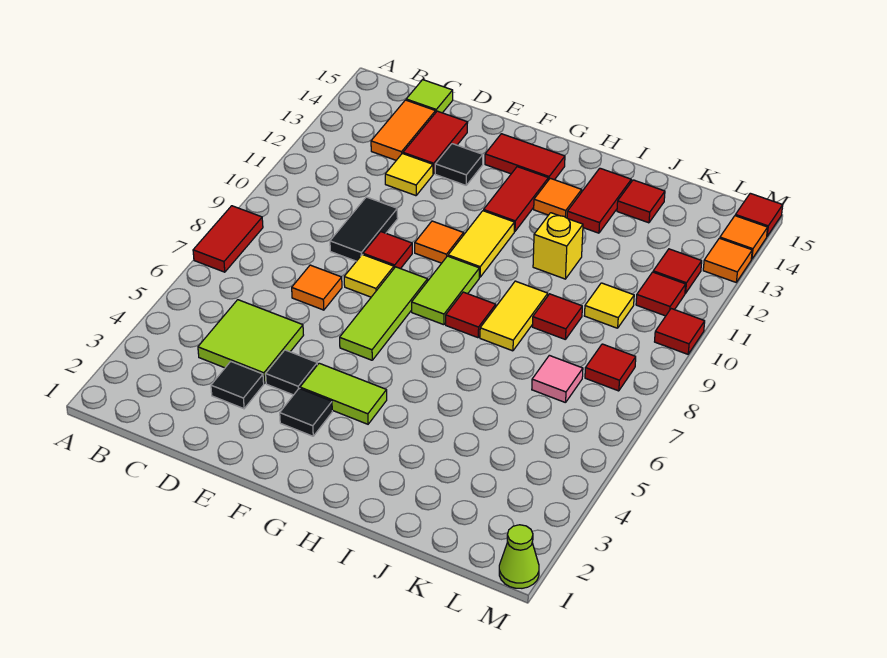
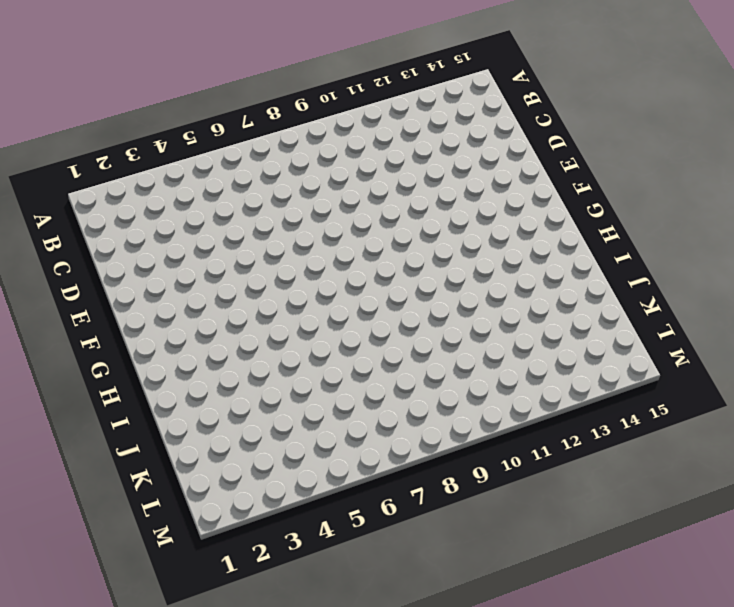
none -> red tile A7:A8 level 1
none -> lime tile C4:D5 level 1
none -> orange tile C13:C14 level 1
none -> lime tile C15 level 1

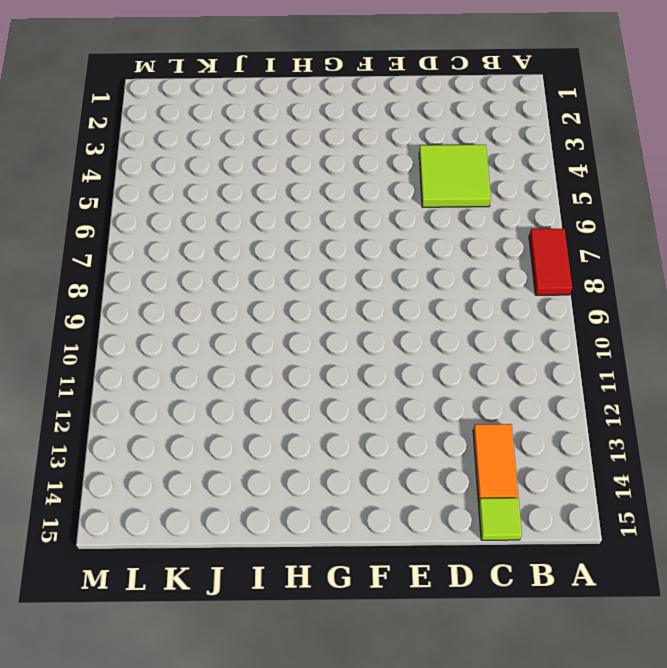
none -> black tile D3 level 1
none -> orange tile D7 level 1
none -> black tile D9:D10 level 1
none -> yellow tile D12 level 1

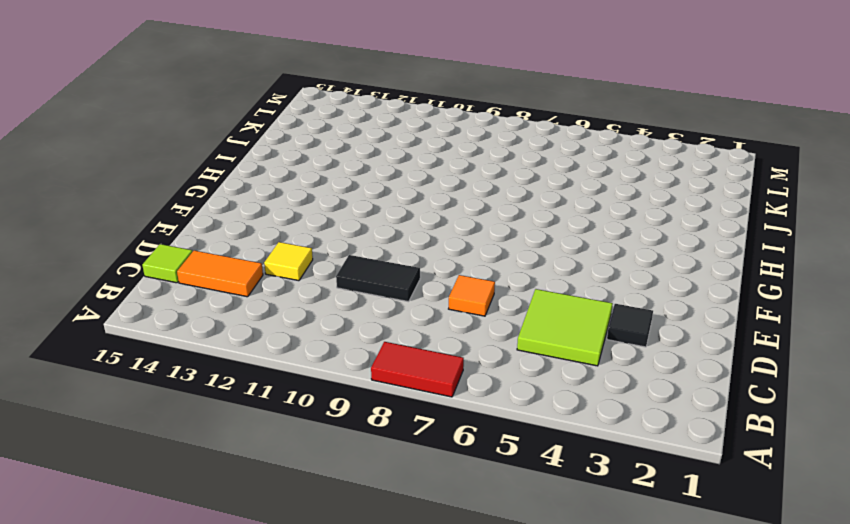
none -> red tile D13:D14 level 1
none -> black tile E4 level 1
none -> yellow tile E8 level 1
none -> red tile E9 level 1

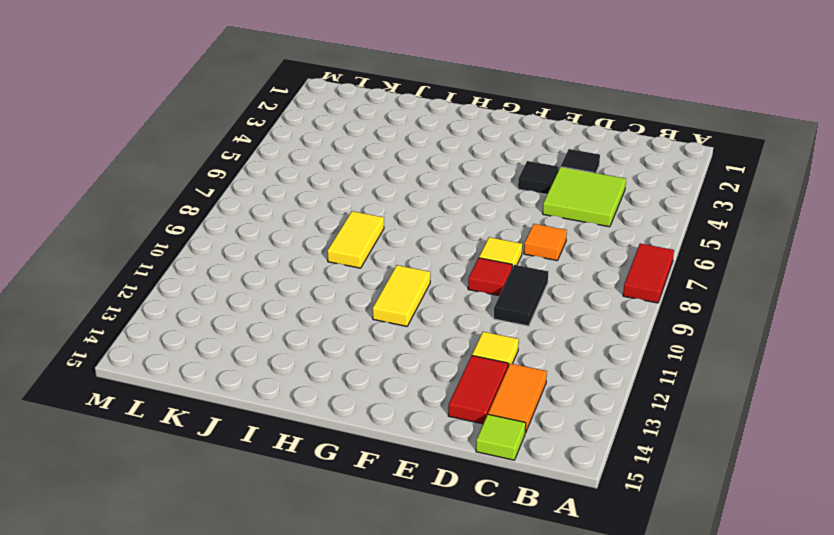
none -> black tile E13 level 1
none -> black tile F3 level 1
none -> lime tile F4:G4 level 1
none -> lime tile F6:F8 level 1

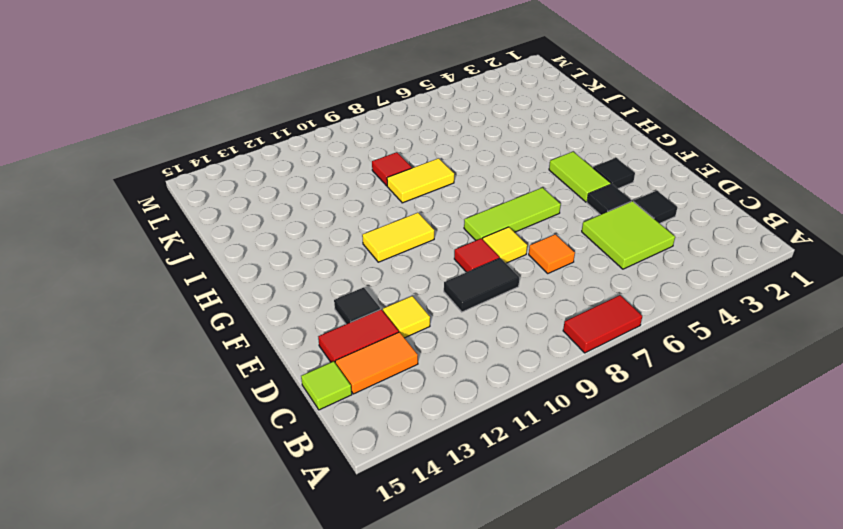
none -> orange tile F10 level 1
none -> red tile F14:G14 level 1
none -> lime tile G8:G9 level 1
none -> red tile G12:G13 level 1

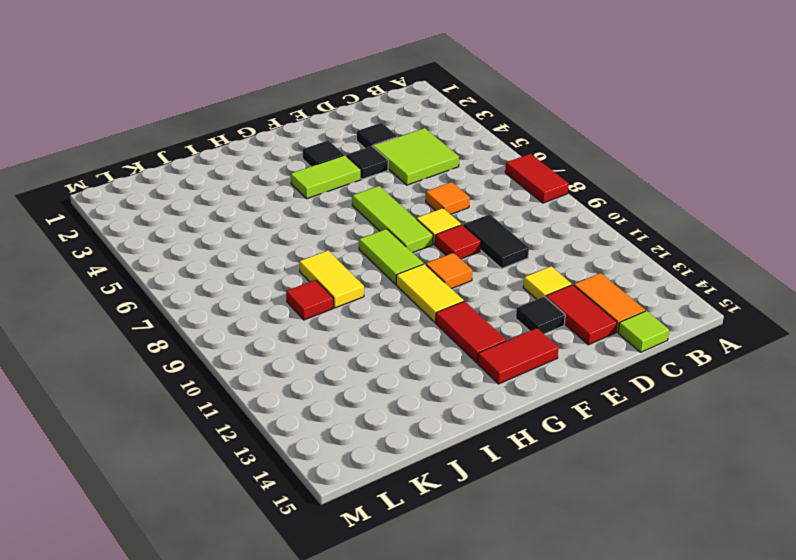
none -> red tile H8 level 1
none -> orange tile H13 level 1
none -> yellow brick I11 level 1
none -> red tile I13:I14 level 1

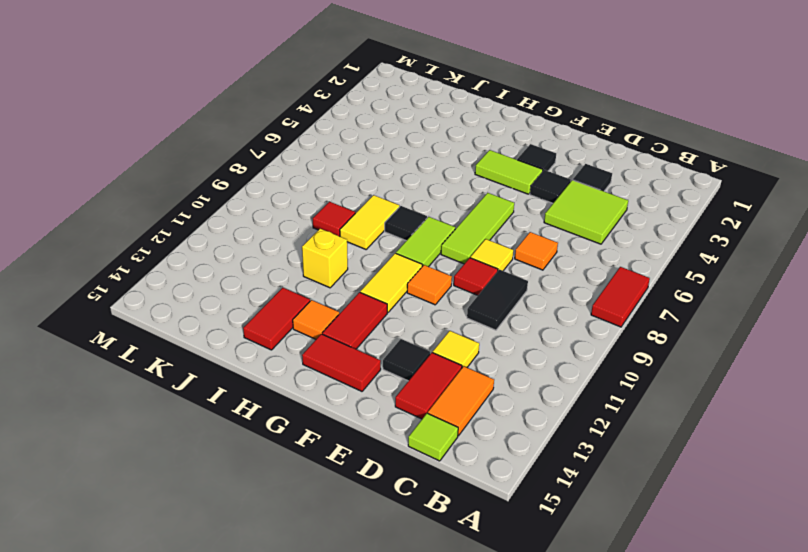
black tile H8 level 1 -> red tile H8 level 1
none -> red tile J14 level 1
none -> pink tile K7 level 1
none -> yellow tile K10 level 1
none -> red tile L8 level 1

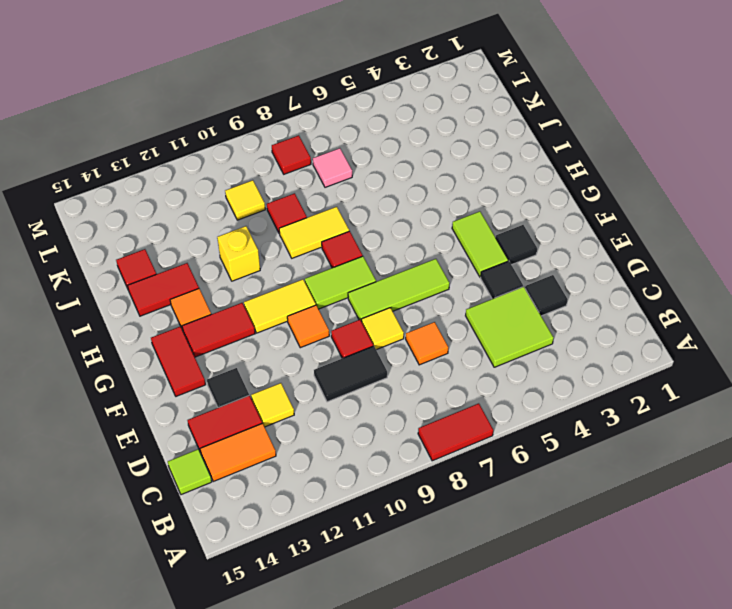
none -> red tile L11 level 1
none -> red tile L12 level 1
none -> lime cone M1 level 1
none -> red tile M10 level 1

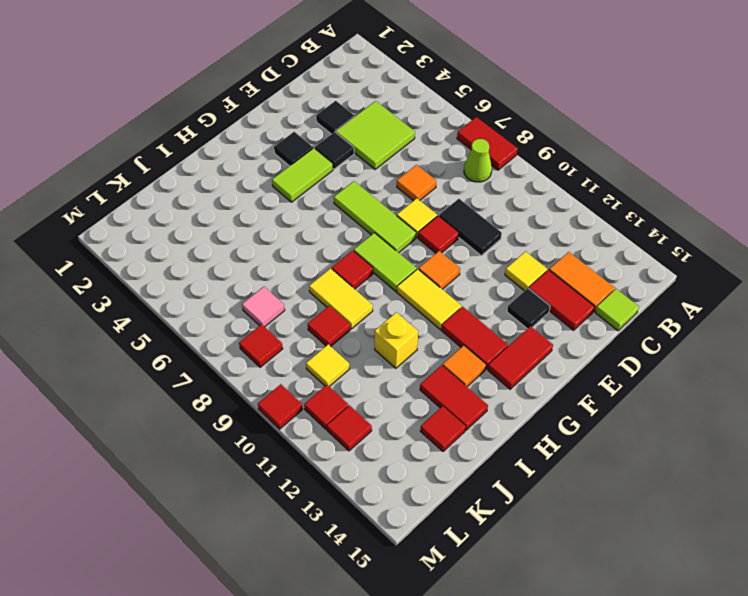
lime cone B8 level 1 -> lime cone M1 level 1
none -> orange tile M13 level 1
none -> orange tile M14 level 1
none -> red tile M15 level 1

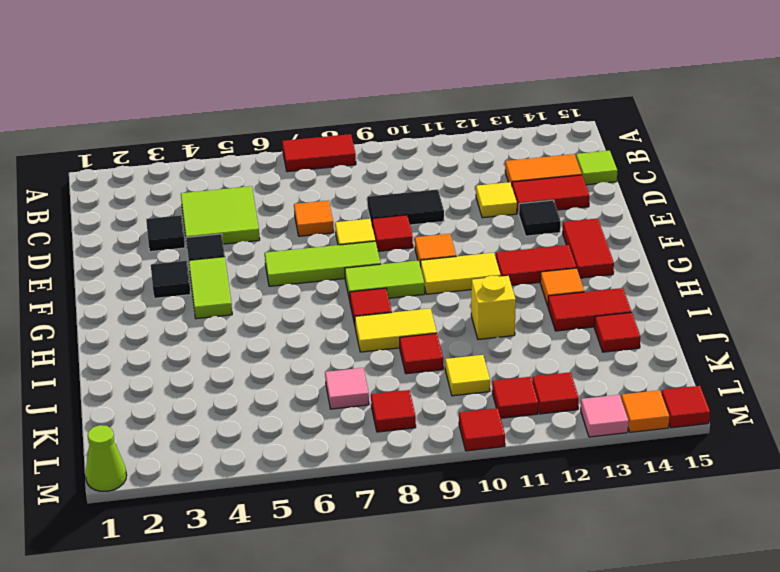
pink tile M13 level 1 -> orange tile M13 level 1

